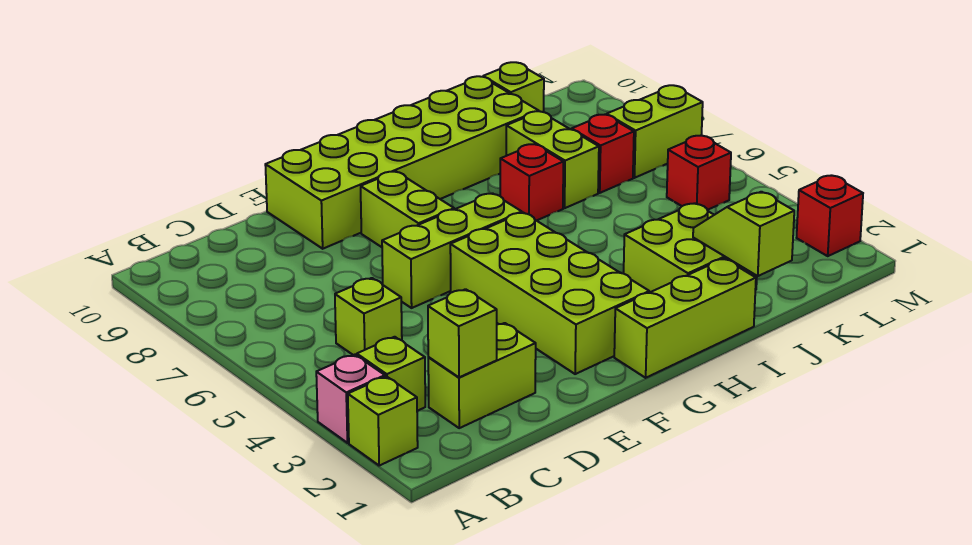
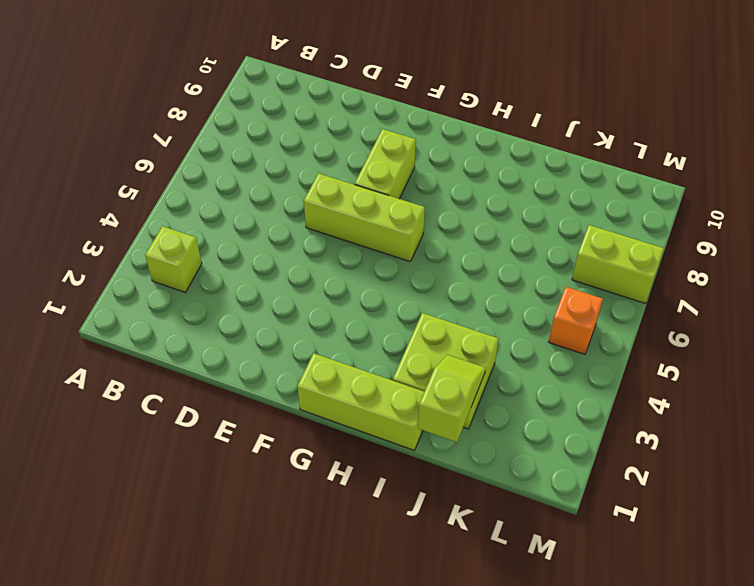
orange brick L5 level 1 -> red brick L5 level 1
none -> lime brick A2 level 1
none -> pink brick A3 level 1
none -> lime brick C2:D2 level 1

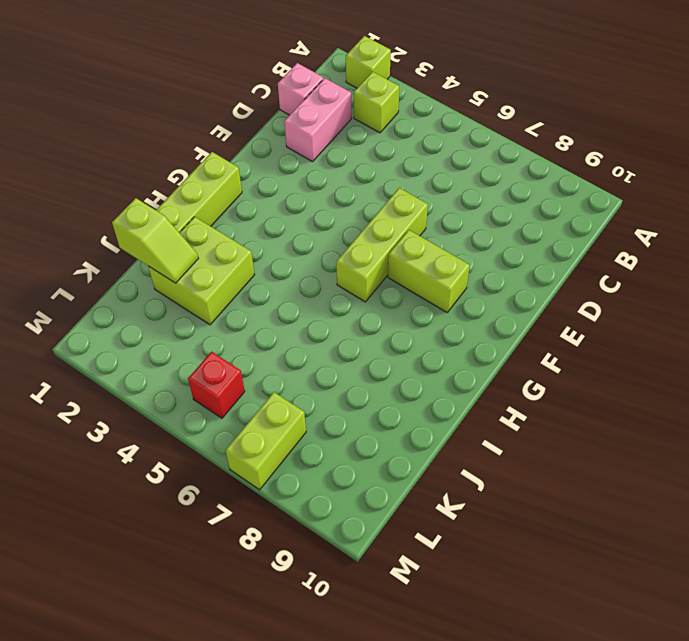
pink brick C1 level 1 -> pink brick A3 level 1
pink brick C2:D2 level 1 -> lime brick C2:D2 level 1
none -> lime brick C5 level 1
none -> lime brick E9:J10 level 1
none -> lime brick F2:G5 level 1

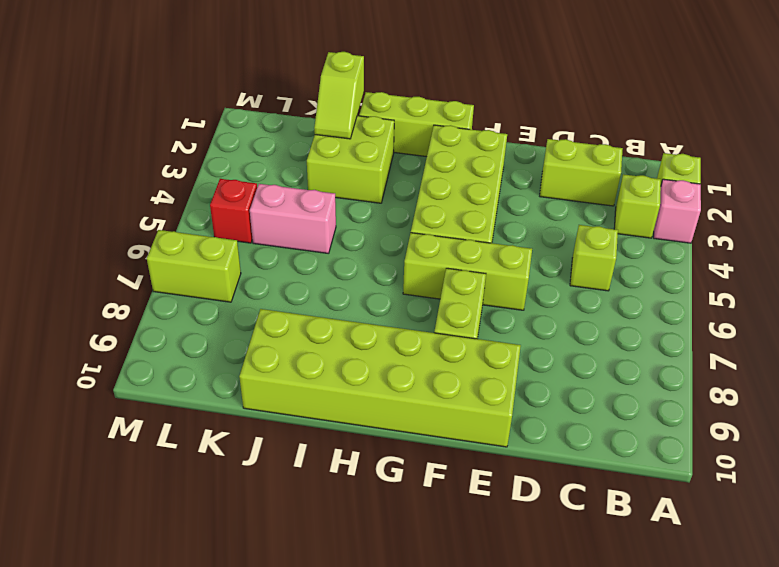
pink brick J5:K5 level 1 -> none
none -> red brick I7 level 1
none -> lime brick J7:J8 level 1
none -> red brick K7 level 1

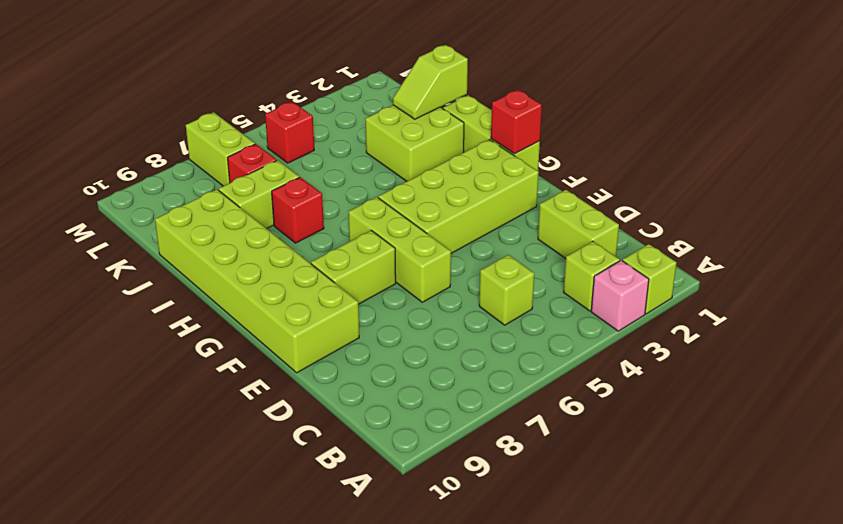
red brick G1 level 2 -> red brick M2 level 1
none -> lime brick K10 level 1
none -> lime brick C2 level 2

